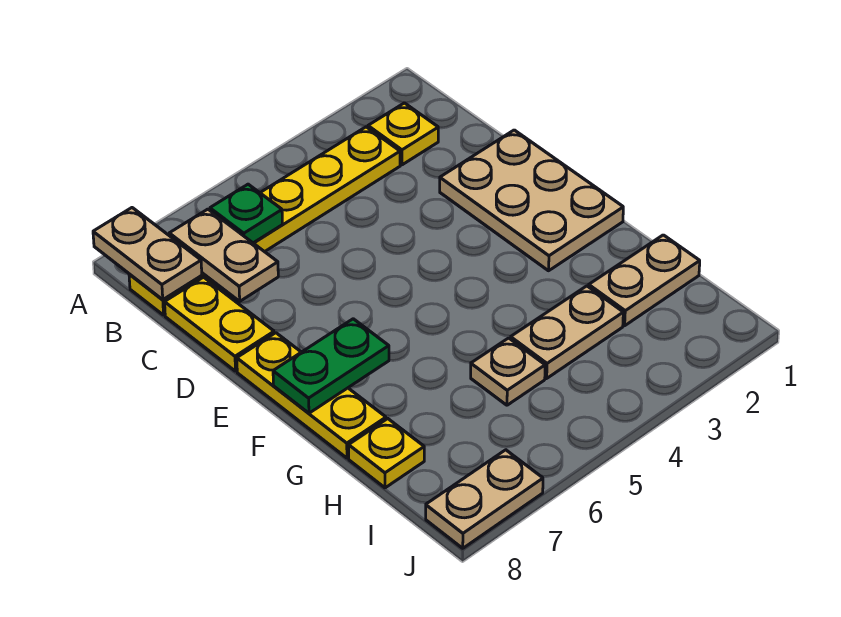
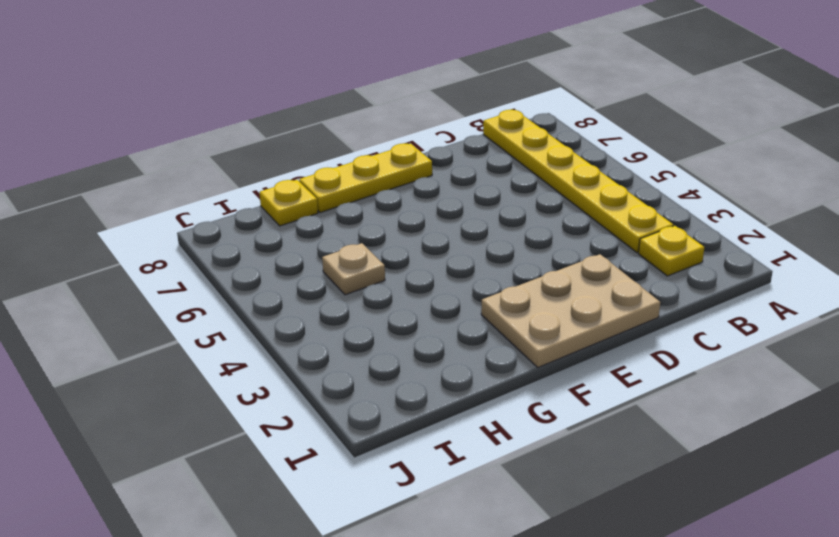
none -> yellow plate C8:D8 level 1
none -> tan plate H1:H2 level 1
none -> tan plate H3:H4 level 1

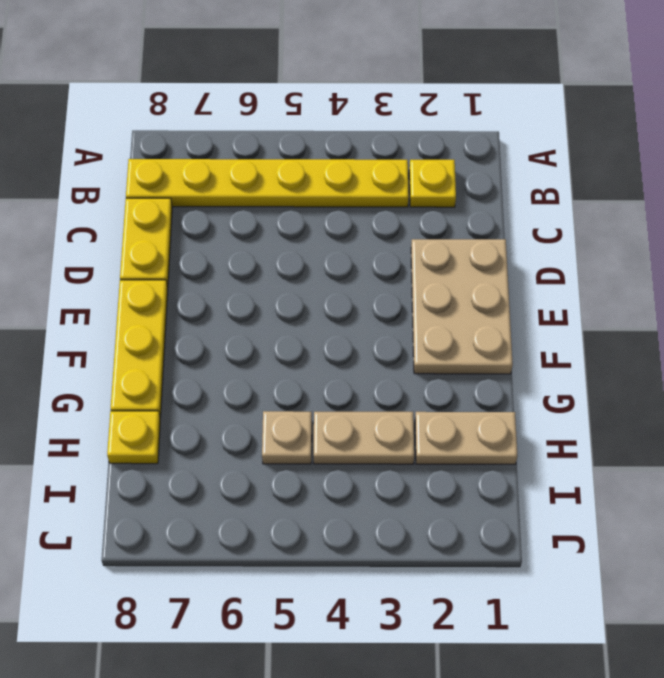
none -> tan plate J7:J8 level 1
none -> tan plate A8:B8 level 2
none -> green plate B6 level 2

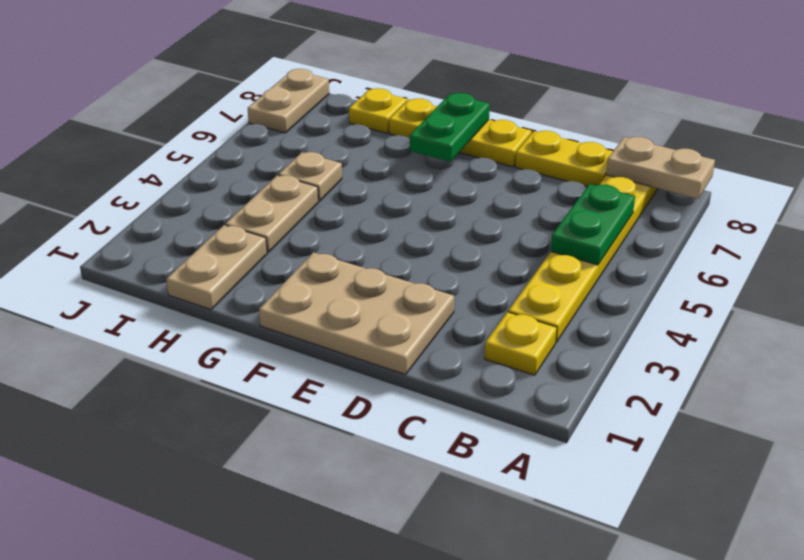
green plate B5:B6 level 2 -> green plate B6 level 2
none -> tan plate B7:C7 level 2

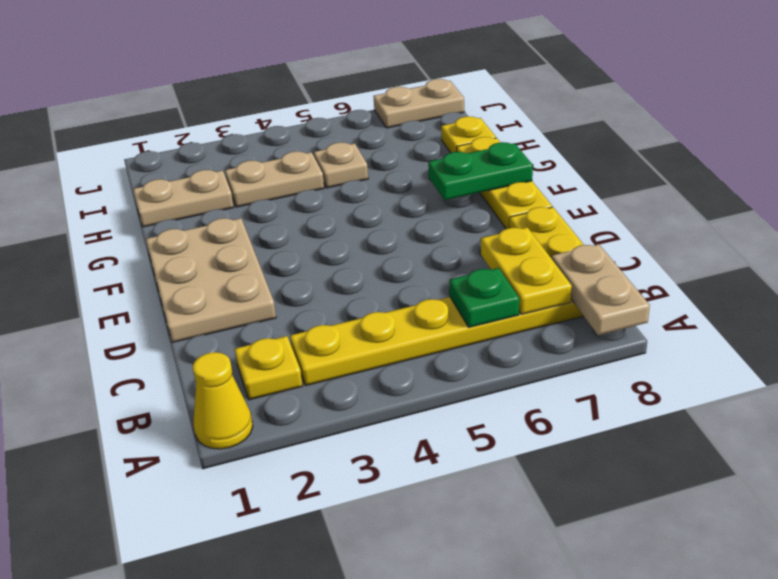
yellow cone A1 level 1 -> none
yellow plate B7:C7 level 2 -> tan plate B7:C7 level 2

